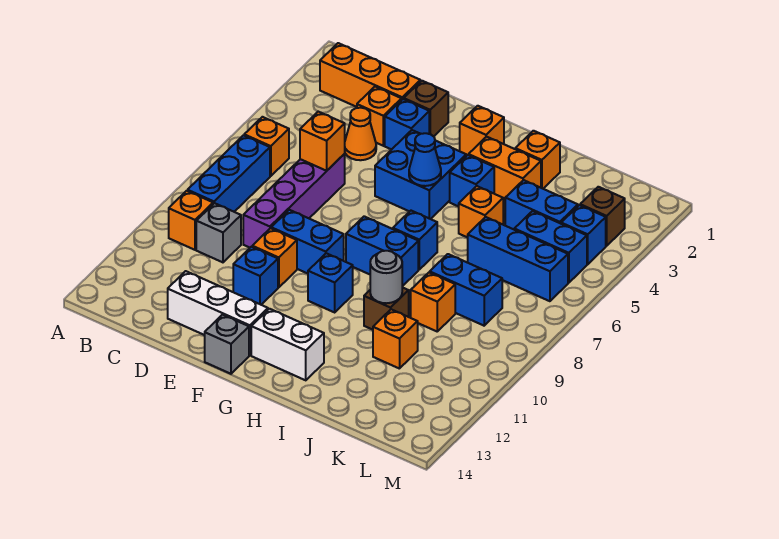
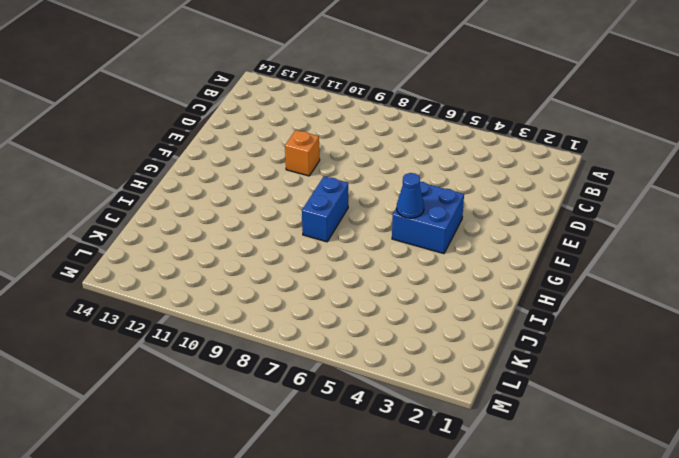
none -> orange brick B2:D2 level 1
none -> orange brick B6 level 1
none -> blue brick B7:B9 level 1
none -> orange brick B10 level 1

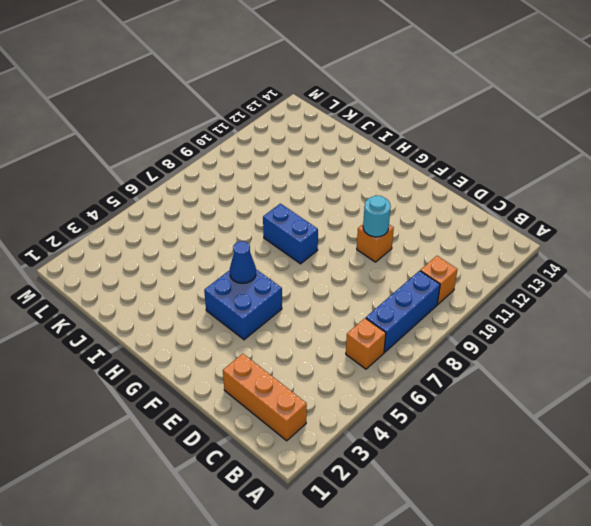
cyan round brick E10 level 2 -> none
none -> grey brick C10 level 1
none -> orange brick D3 level 1
none -> orange cone D4 level 1
none -> purple brick D6:D9 level 1

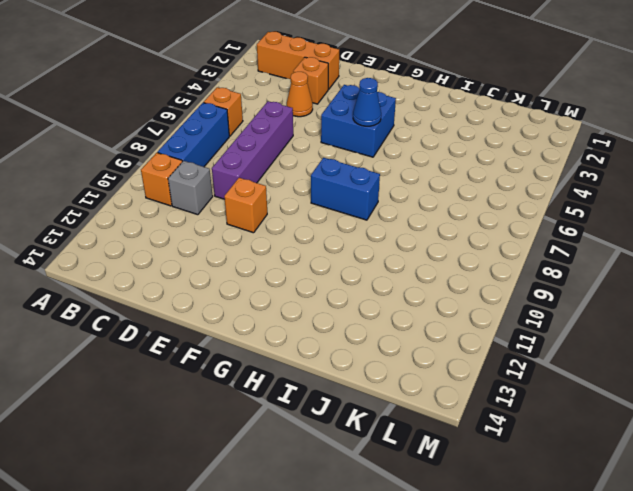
none -> white brick D13:F13 level 1
none -> brown brick E2 level 1
none -> blue brick E3 level 1
none -> blue brick E9:F9 level 1

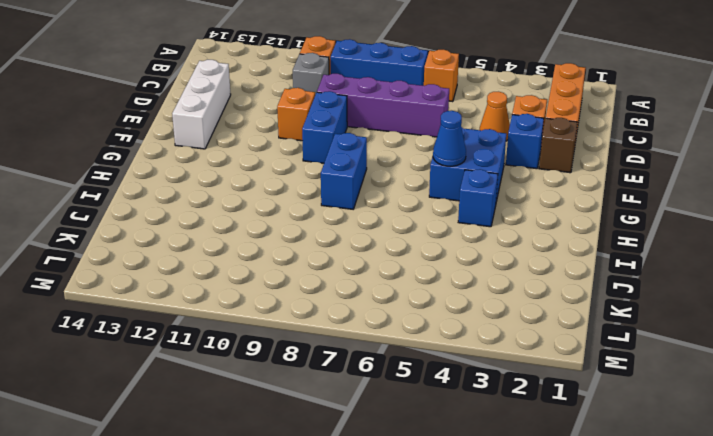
none -> blue brick E11 level 1
none -> grey brick F14 level 1
none -> orange brick G2 level 1
none -> blue brick G10 level 1

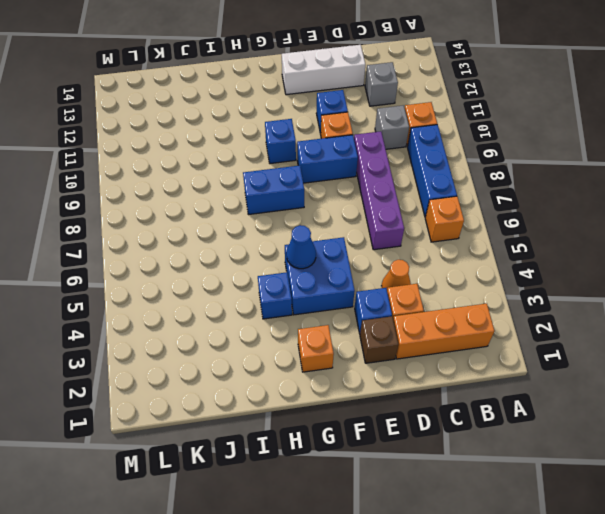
grey brick C12 level 1 -> grey brick F14 level 1
none -> white brick G13:H13 level 1
none -> orange brick H3:I3 level 1
none -> blue brick H7 level 1
none -> orange brick I2 level 1

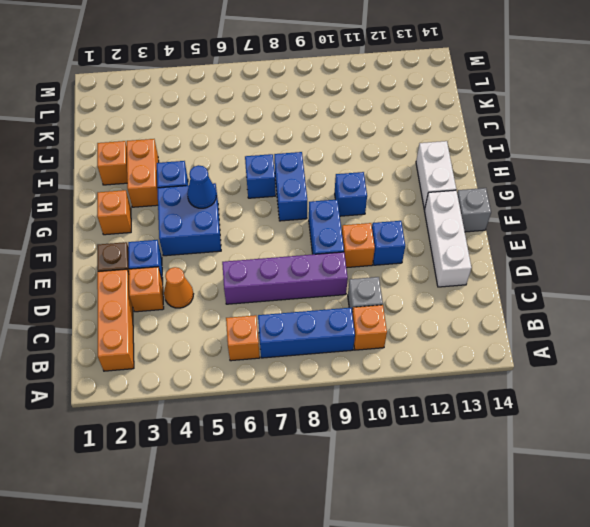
none -> orange brick I5 level 1
none -> brown brick I10 level 1
none -> blue brick J4:K4 level 1
none -> blue brick J6:L6 level 1

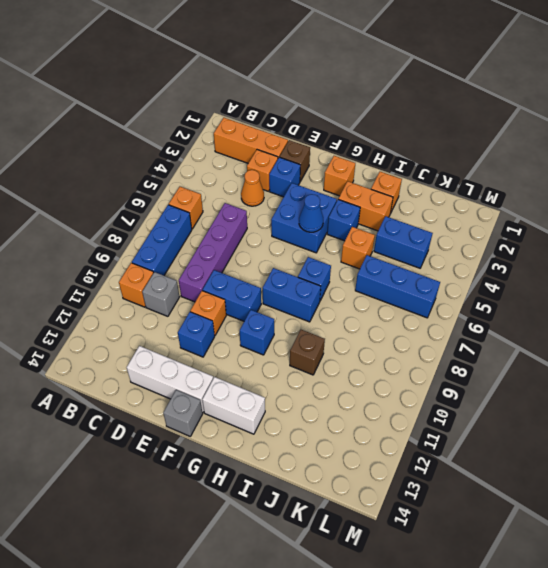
none -> blue brick J8:K8 level 1
none -> orange brick J9 level 1
none -> orange brick J11 level 1
none -> blue brick K5:L5 level 1

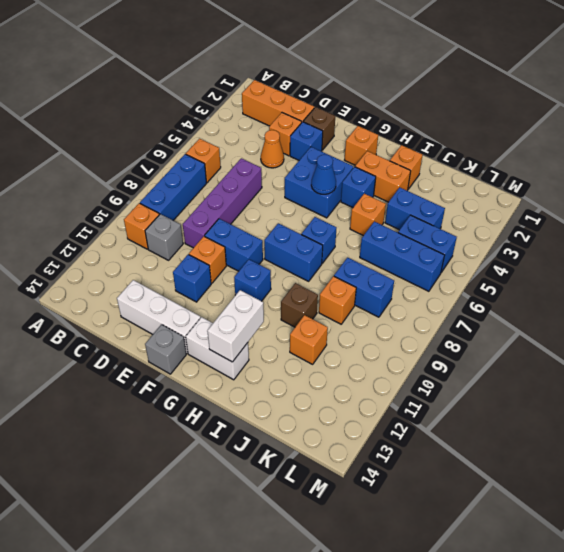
white brick H12:H13 level 2 -> none
none -> brown brick L3 level 1
none -> blue brick L4 level 1
none -> orange brick D6 level 2
none -> grey round brick I10 level 2

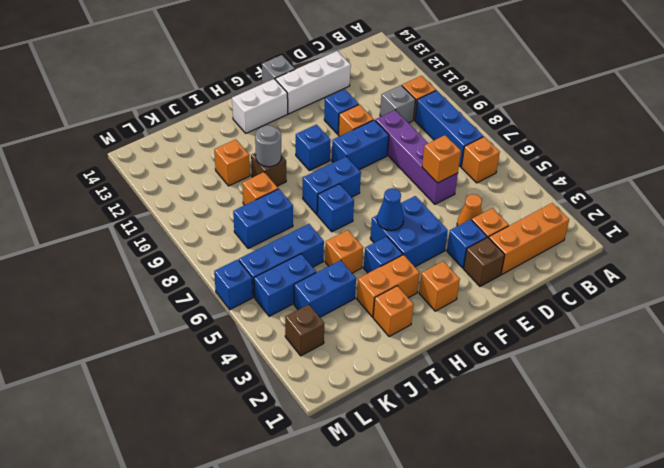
blue brick M6 level 1 -> blue brick L4 level 1

